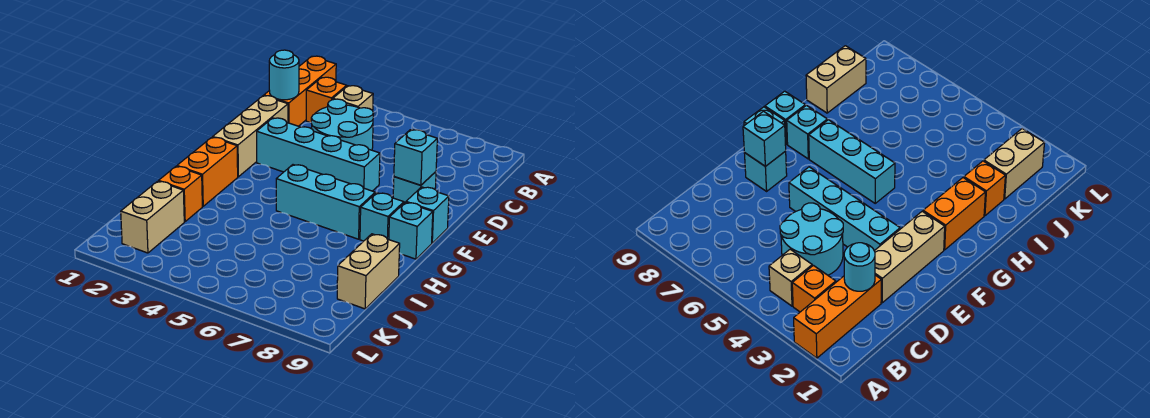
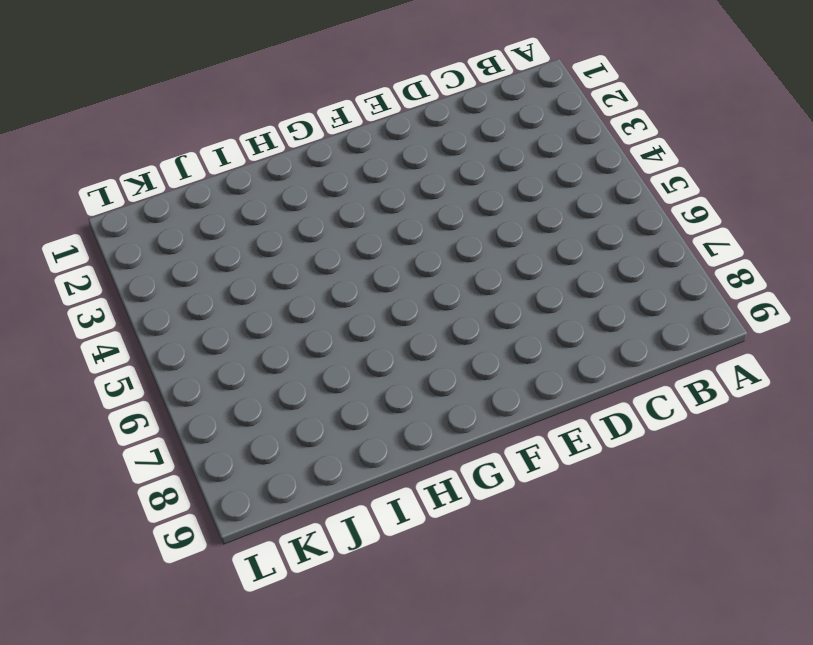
none -> orange brick A2:C2 level 1
none -> orange brick B3 level 1
none -> tan brick B4 level 1

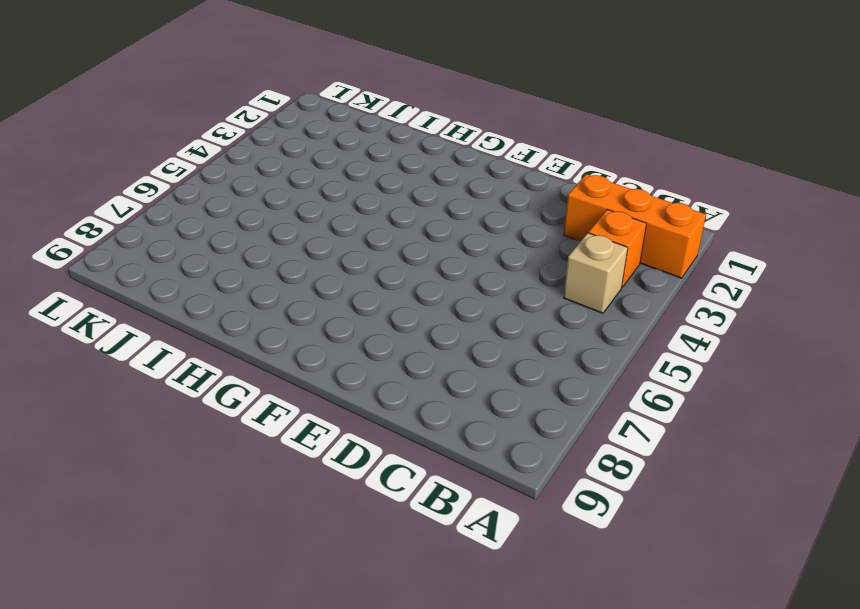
none -> cyan round brick C4:D5 level 1
none -> tan brick D2:F2 level 1
none -> cyan brick E3:E6 level 1

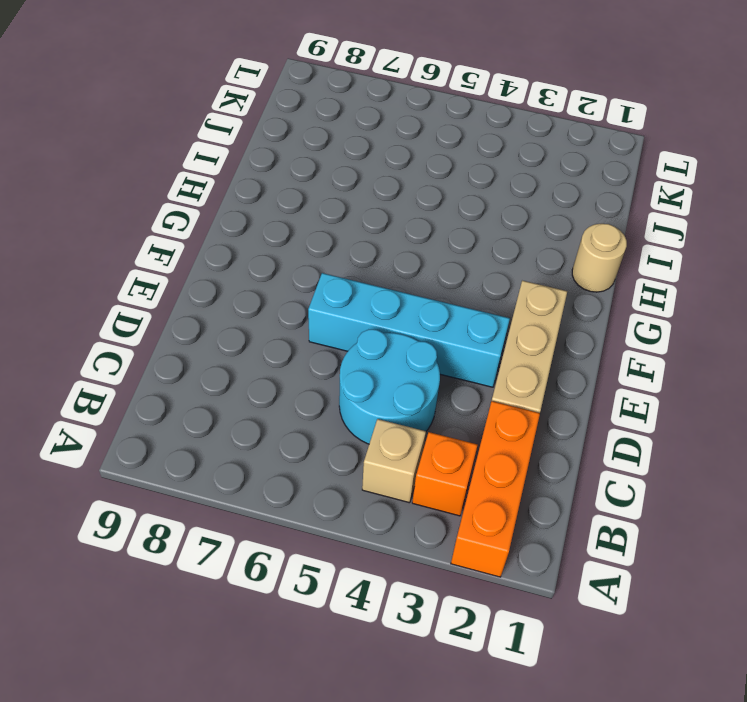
tan round brick H1 level 1 -> none
none -> cyan brick E8 level 1
none -> cyan brick F9 level 1
none -> orange brick G2:H2 level 1

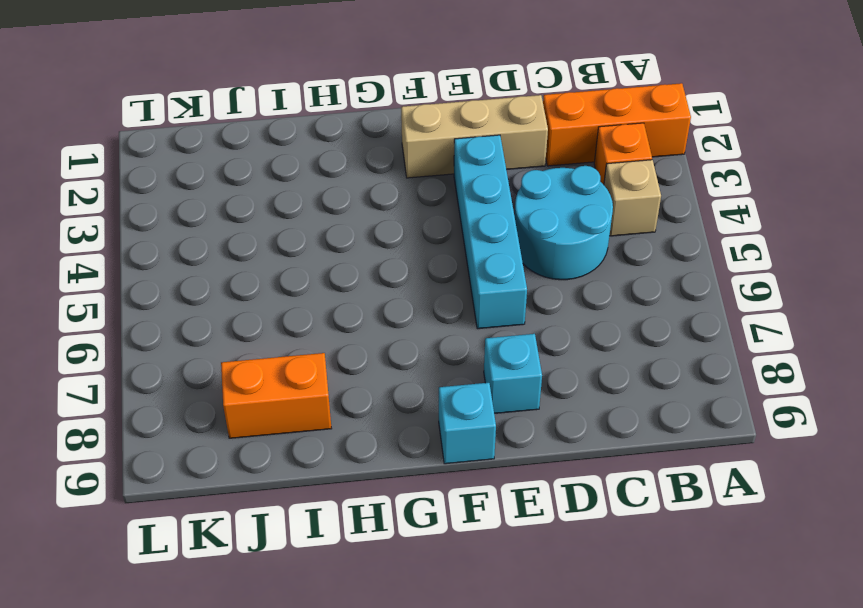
orange brick I8:J8 level 1 -> orange brick G2:H2 level 1
none -> cyan brick G5:G7 level 1
none -> cyan brick G8 level 1
none -> cyan brick G9 level 1

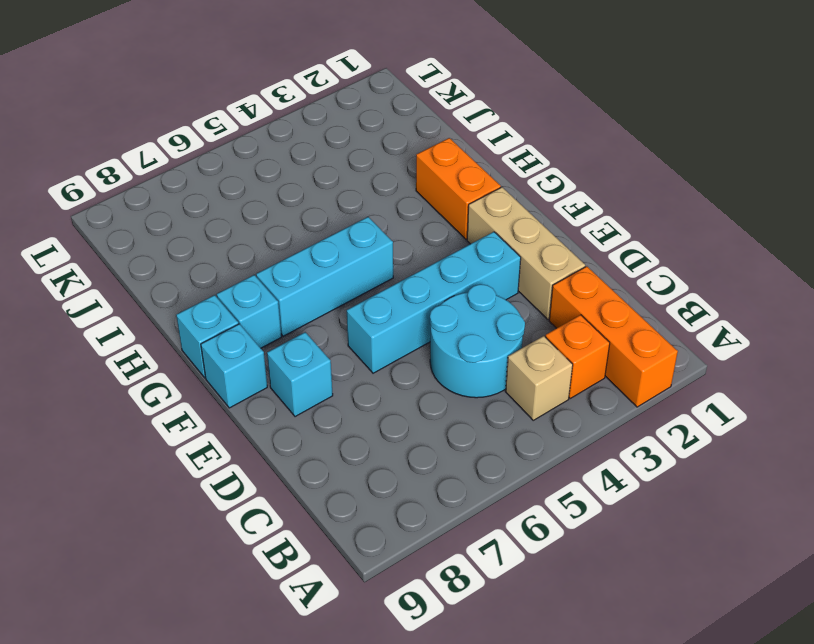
none -> orange brick I2 level 1
none -> tan brick I9:J9 level 1
none -> tan brick J2:K2 level 1

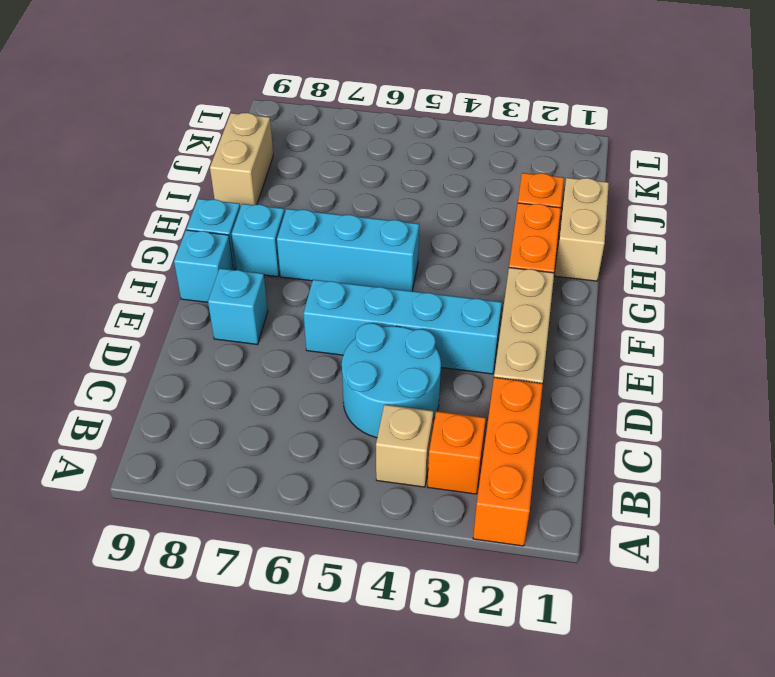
tan brick H1:I1 level 1 -> tan brick J2:K2 level 1
none -> cyan round brick C2 level 2
none -> cyan brick E8 level 2

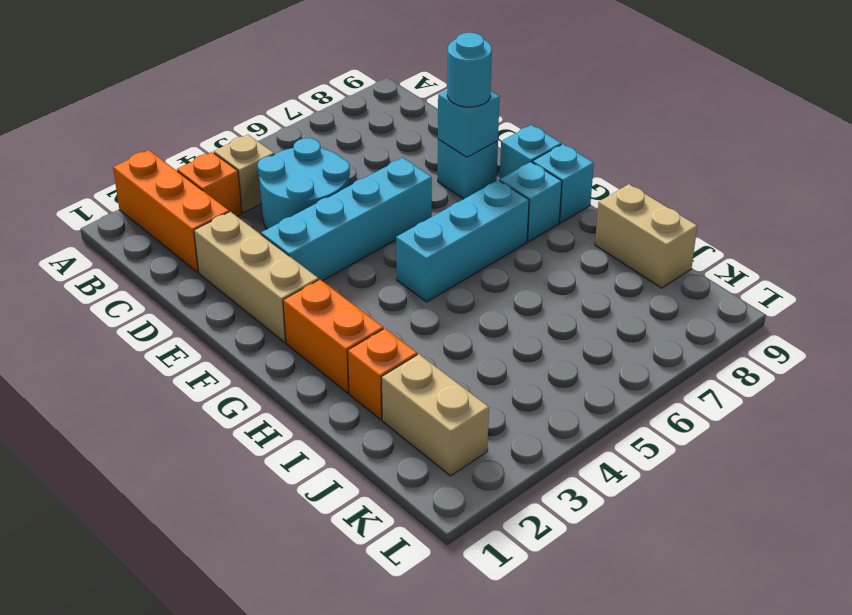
cyan round brick E8 level 3 -> cyan round brick C2 level 2

